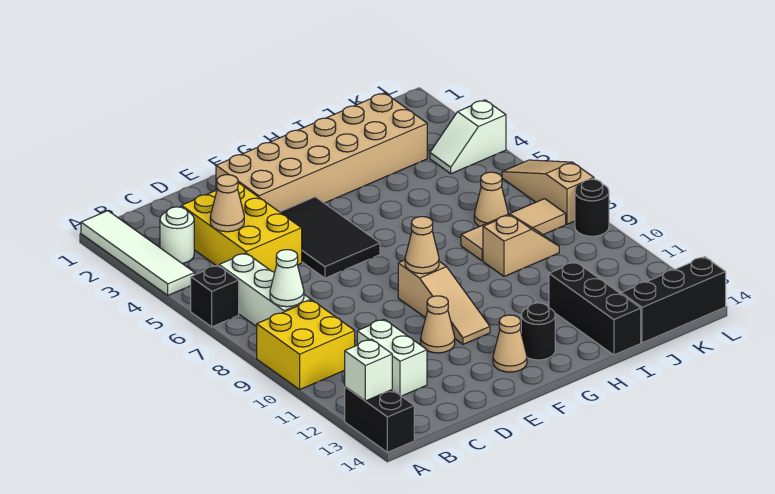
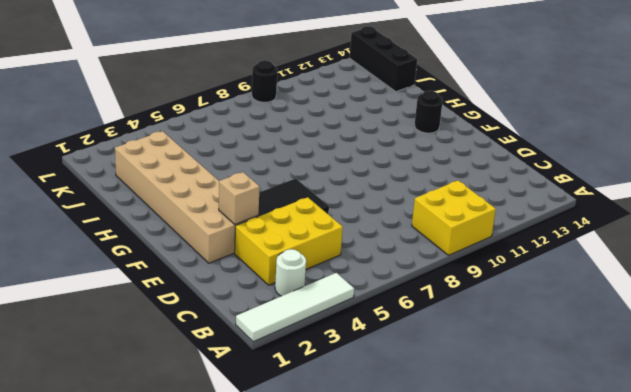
tan brick E3 level 2 -> none
none -> black brick A6 level 1
none -> black brick A13:A14 level 1
none -> white brick B6:B8 level 1

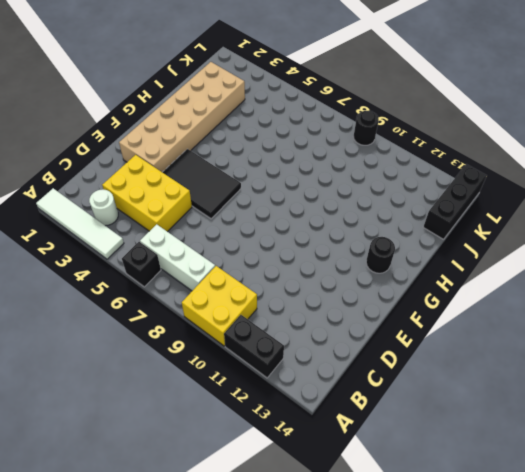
black brick A11:A12 level 1 -> black brick A13:A14 level 1
none -> white brick C11:C12 level 1
none -> tan cone E11 level 1
none -> tan slope F9:F11 level 1 top 9

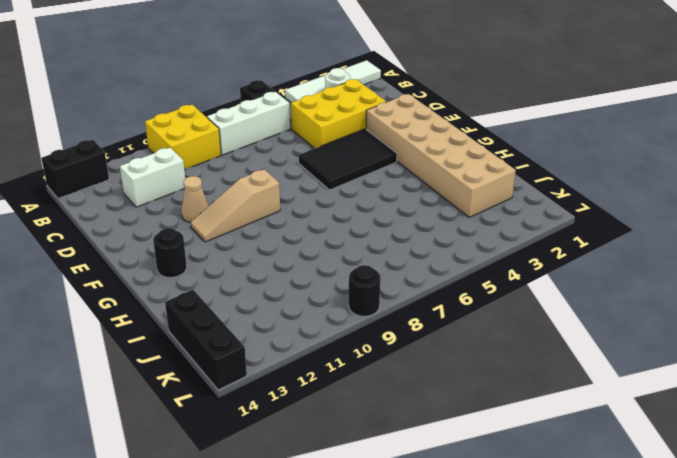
none -> tan cone F13 level 1
none -> tan tile I8:K8 level 1
none -> tan slope I9:J9 level 1 top I

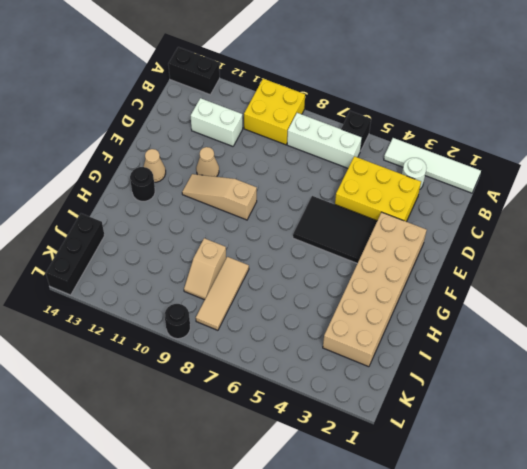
none -> black brick I12:I14 level 1
none -> tan cone J7 level 1
none -> white slope K4:L4 level 1 top L

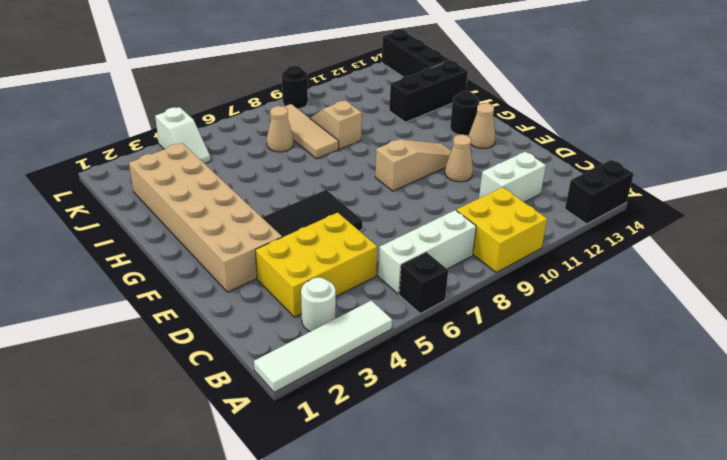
none -> tan slope L6:L8 level 1 top 8
none -> white brick A13 level 2
none -> white cone B8 level 2

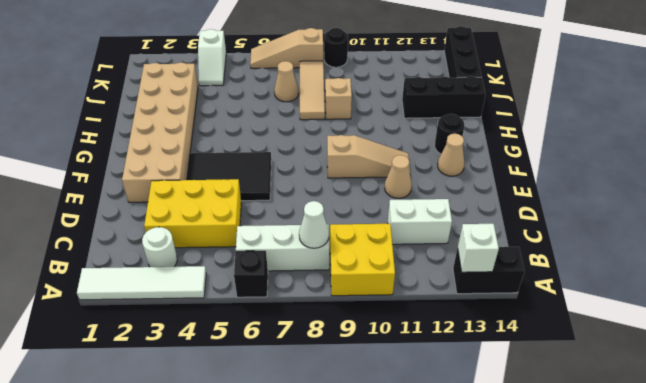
none -> tan cone C4 level 2
none -> tan cone F9 level 2

